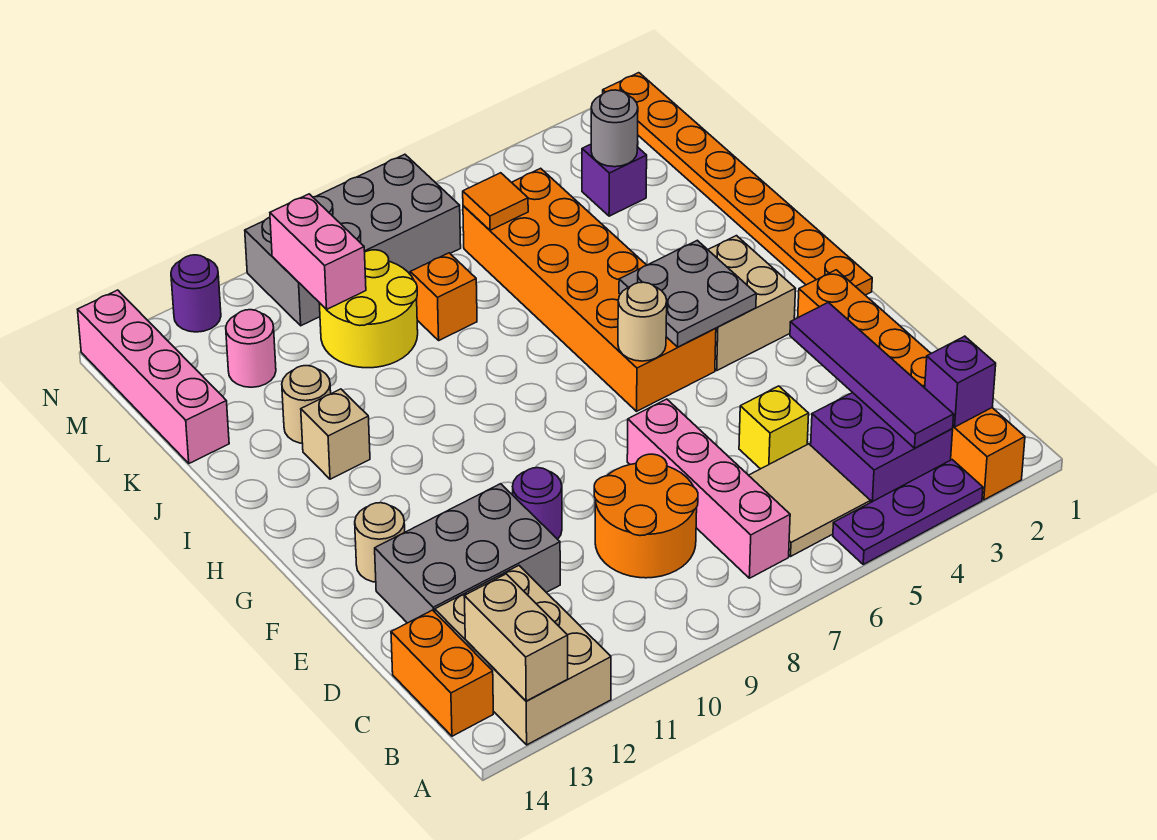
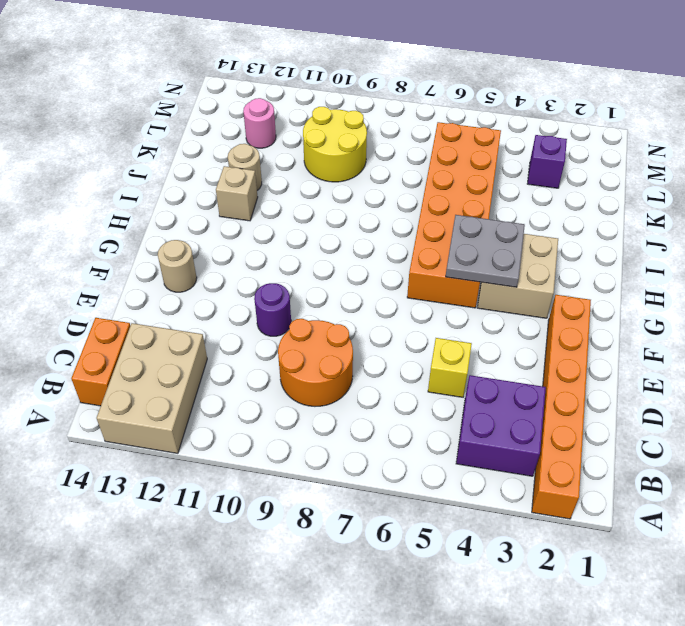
none -> purple plate A3:A5 level 1
none -> tan tile B5:C6 level 1
none -> pink brick B7:E7 level 1
none -> grey brick D11:E13 level 1

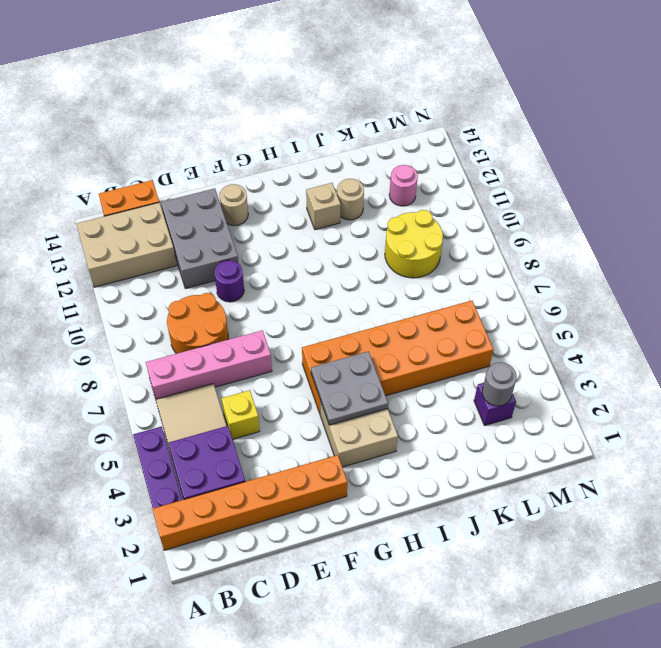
none -> orange plate G1:N1 level 1
none -> orange brick K8 level 1
none -> pink brick K14:N14 level 1
none -> grey brick M7:N10 level 1

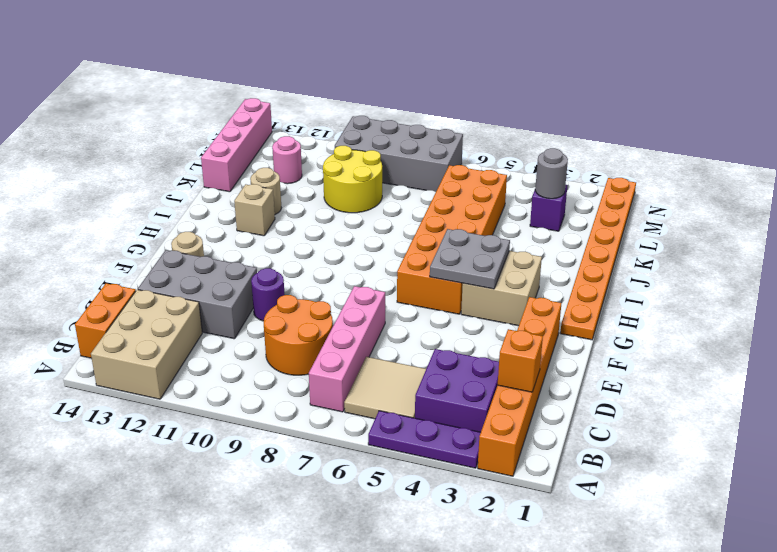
orange brick C2 level 2 -> orange brick K8 level 1
none -> yellow brick D5 level 1
none -> purple round brick N12 level 1
none -> tan brick A13:B13 level 2
none -> purple brick B2 level 2

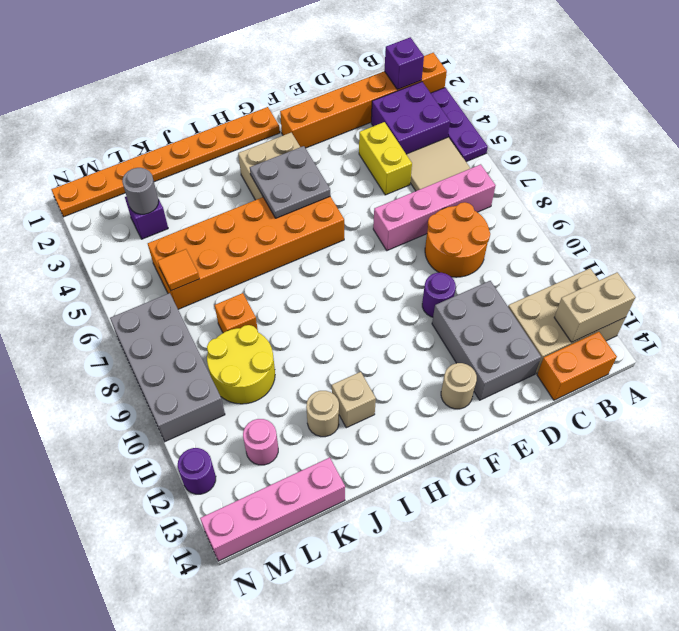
yellow brick D4:D5 level 1 -> yellow brick D5 level 1
none -> purple tile B3:E3 level 2
none -> tan round brick G6 level 2
none -> pink brick L10:M10 level 2

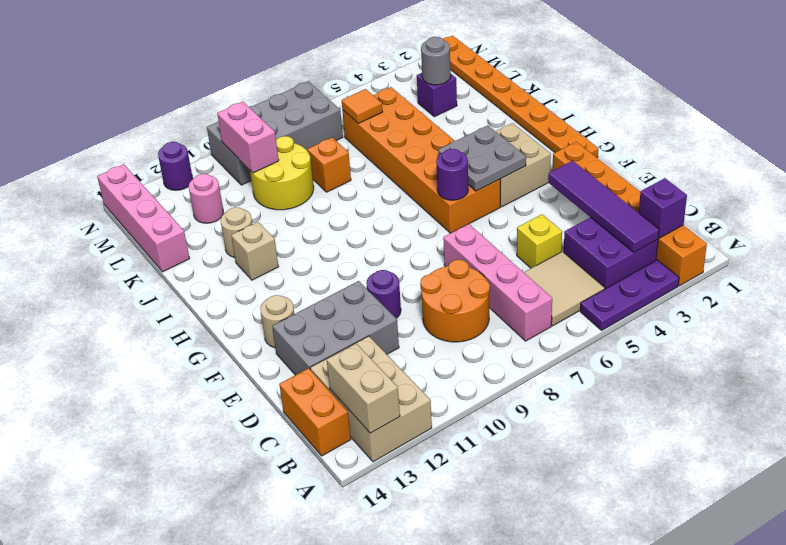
purple round brick G6 level 2 -> tan round brick G6 level 2

